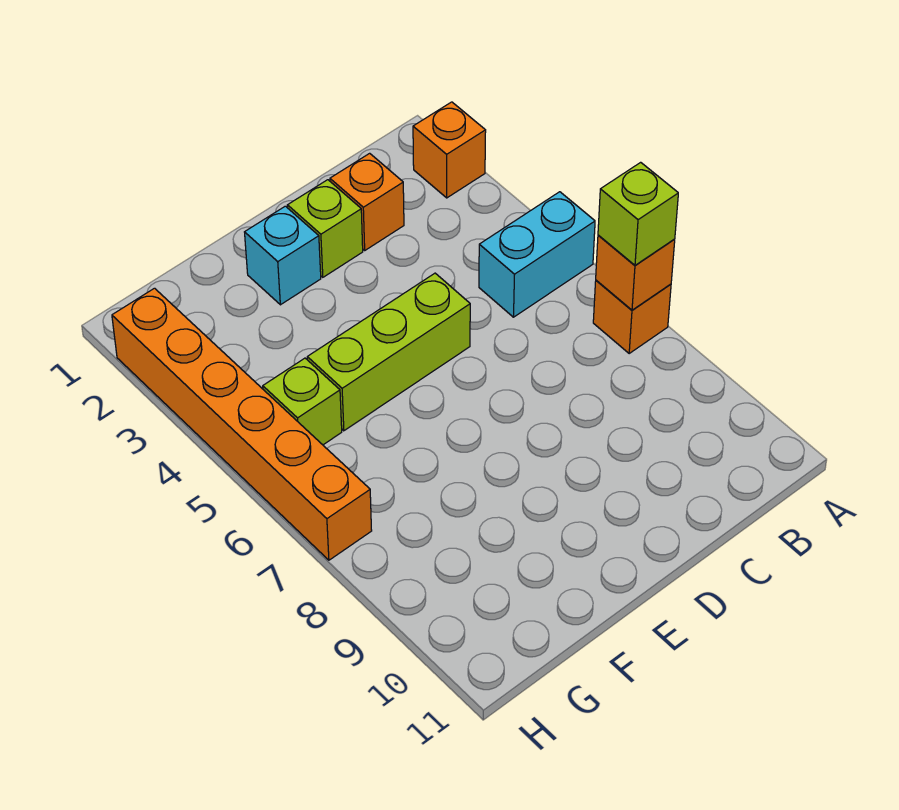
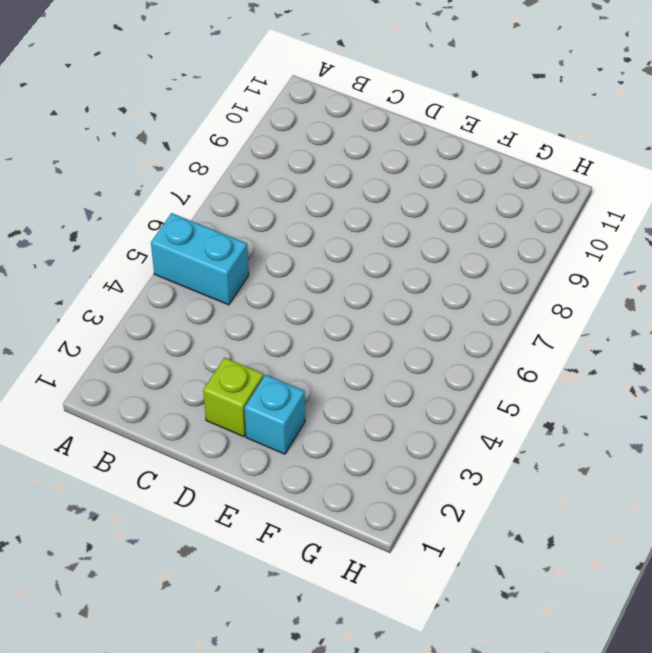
none -> orange brick A2 level 1
none -> orange brick A7 level 1

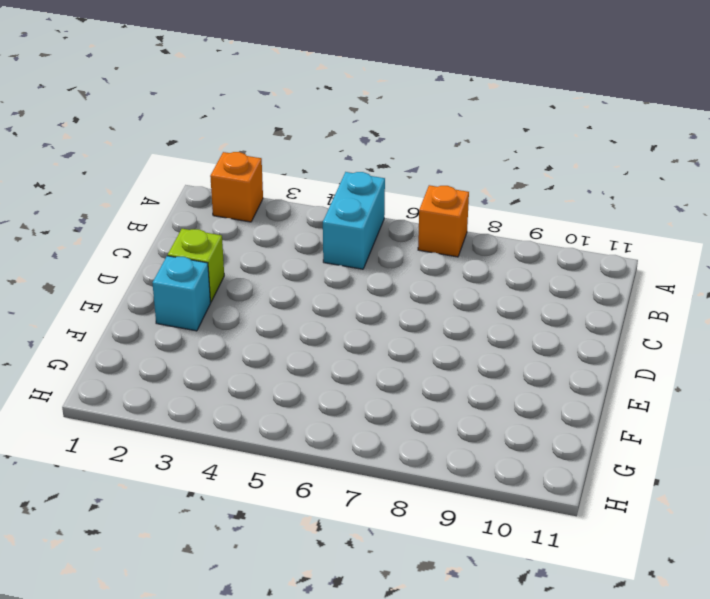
none -> orange brick C2 level 1
none -> lime brick D5:F5 level 1

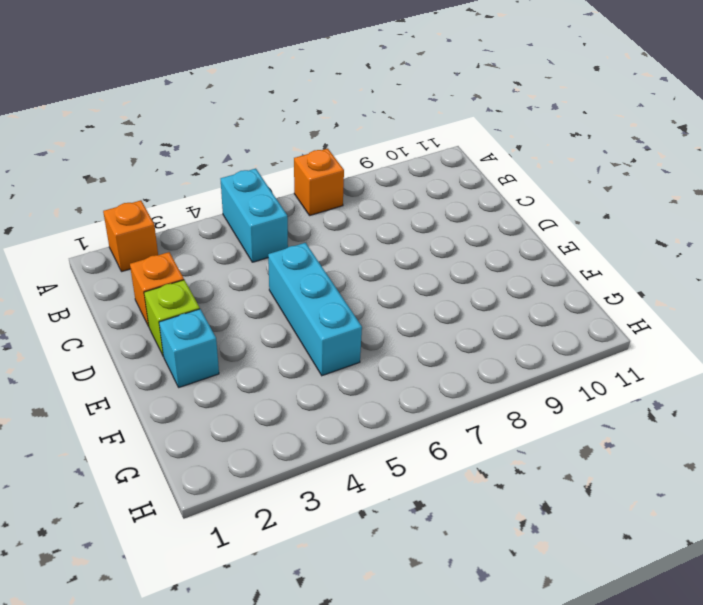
cyan brick D5:F5 level 1 -> lime brick D5:F5 level 1
none -> lime brick G5 level 1
none -> orange brick H2:H7 level 1

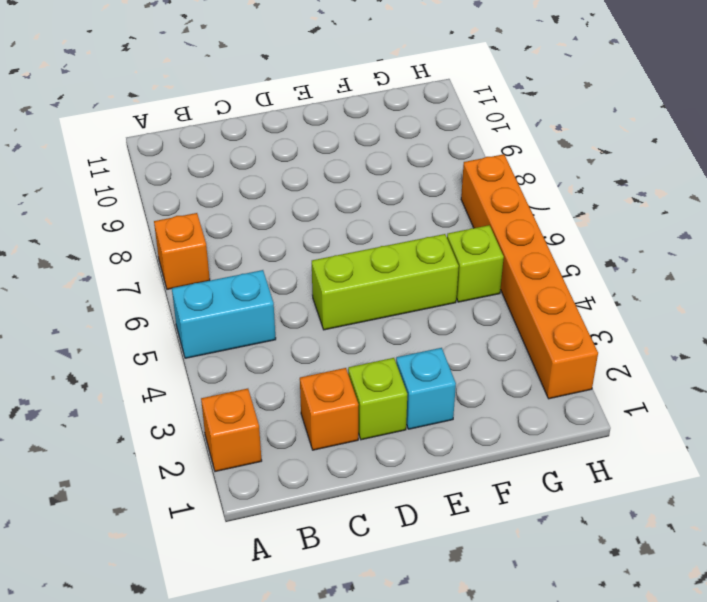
none -> orange brick A7 level 2
none -> lime brick A7 level 3

